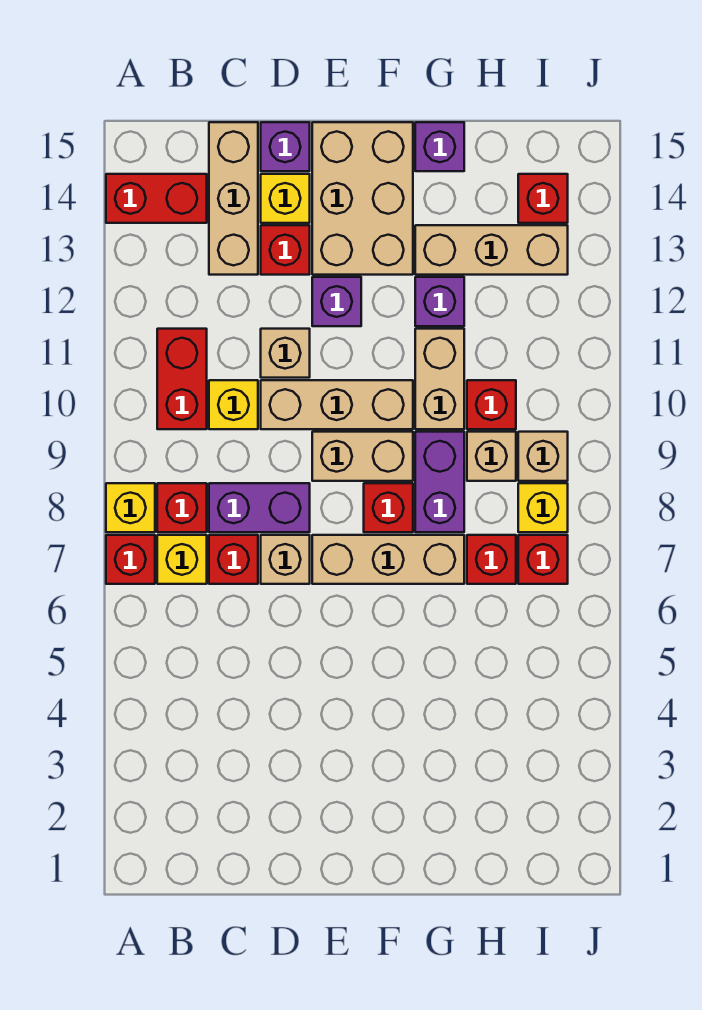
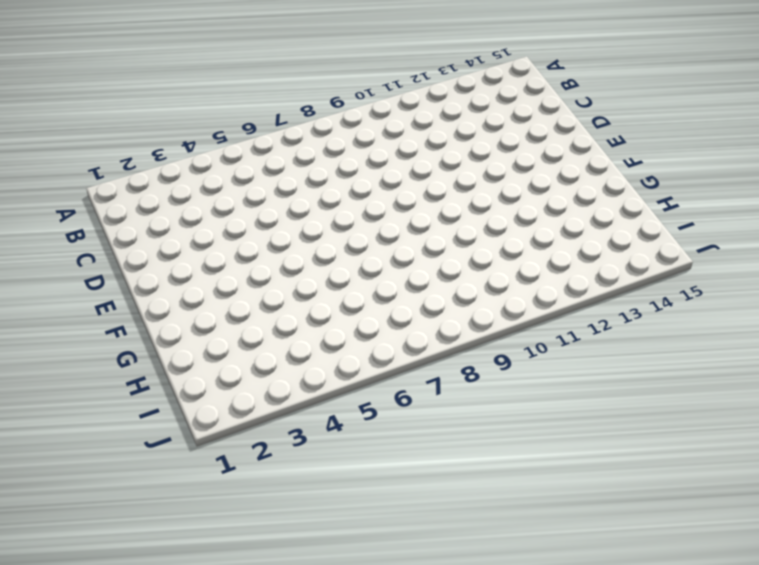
none -> red brick A7 level 1
none -> yellow brick A8 level 1
none -> red brick A14:B14 level 1
none -> yellow brick B7 level 1

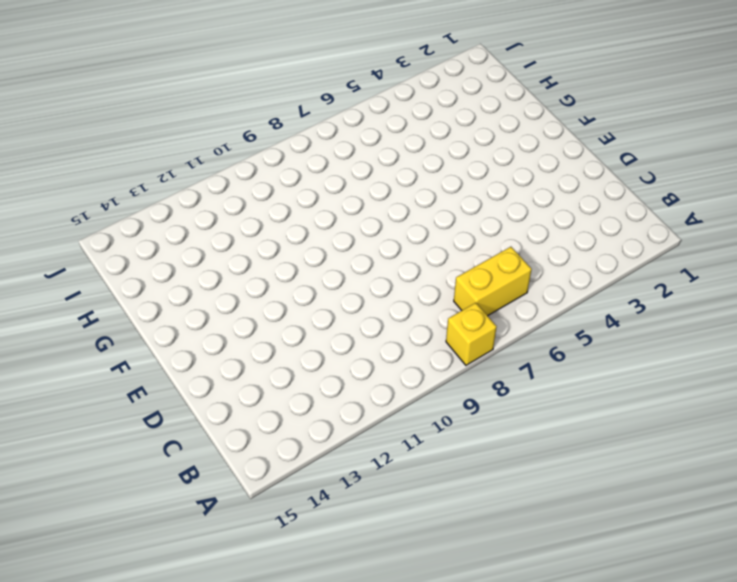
yellow brick B6:B7 level 1 -> yellow brick B7 level 1
none -> red brick A7 level 1
none -> red brick A14:B14 level 1
none -> red brick B8 level 1
none -> red brick B10:B11 level 1

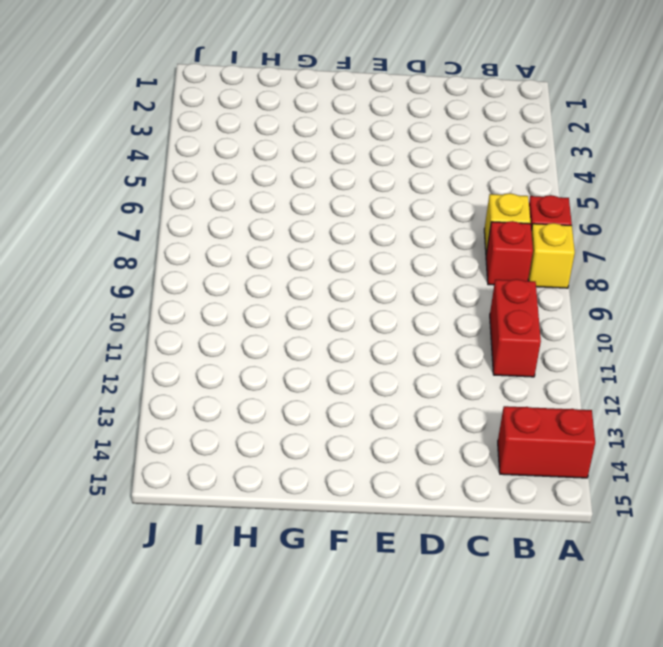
none -> red brick C7 level 1
none -> purple brick C8:D8 level 1
none -> yellow brick C10 level 1
none -> tan brick C13:C15 level 1

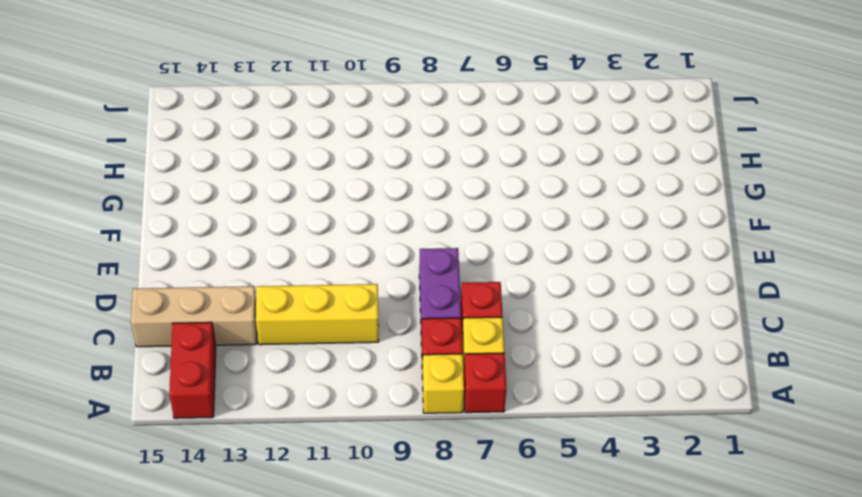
yellow brick C10:C12 level 1 -> yellow brick C10 level 1
none -> red brick B10:B11 level 1
none -> tan brick D7 level 1
none -> tan brick D10:F10 level 1
none -> tan brick D11 level 1

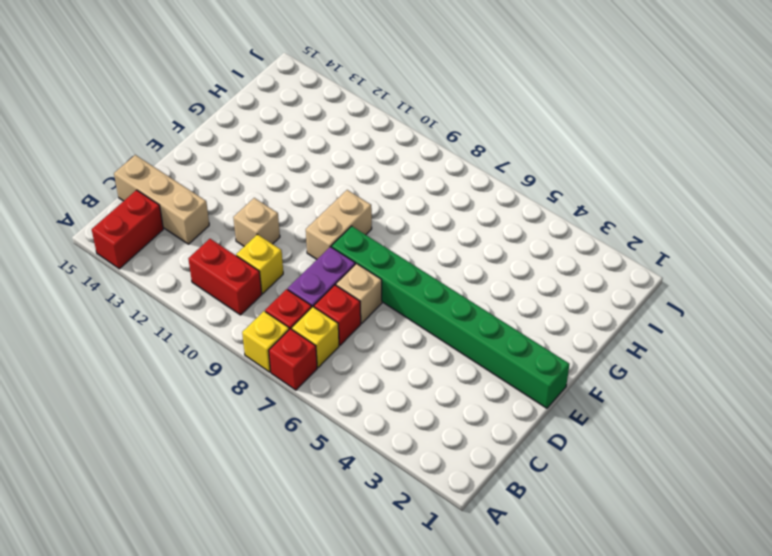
green brick E1:E8 level 1 -> tan brick E7:G7 level 1
none -> tan brick D10:F10 level 1
none -> red brick D13 level 1
none -> yellow brick D14 level 1
none -> purple brick D15 level 1

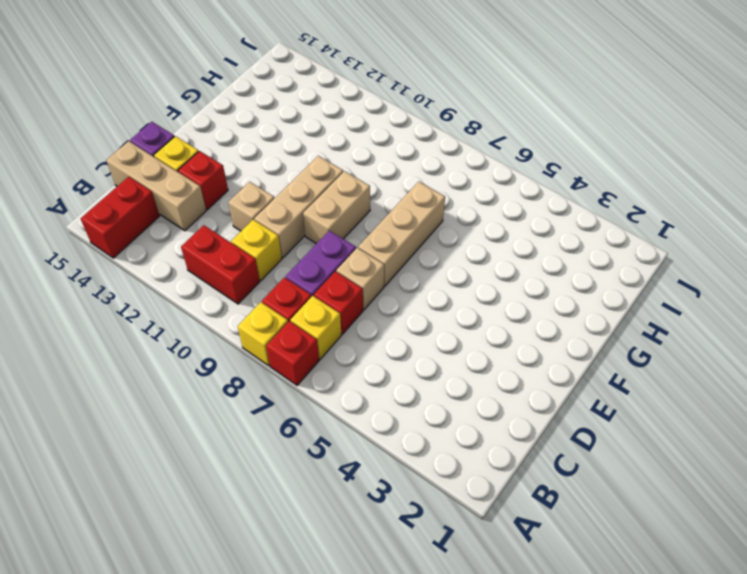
none -> purple brick E12 level 1
none -> tan brick E13:F15 level 1
none -> red brick F8 level 1
none -> purple brick G8:G9 level 1

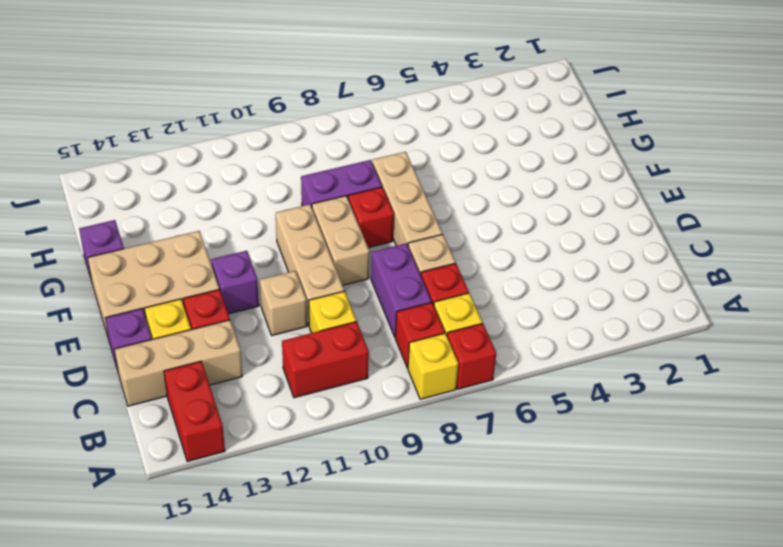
none -> tan brick G10:G11 level 1
none -> purple brick G12 level 1
none -> tan brick G13:I13 level 1
none -> red brick H7 level 1

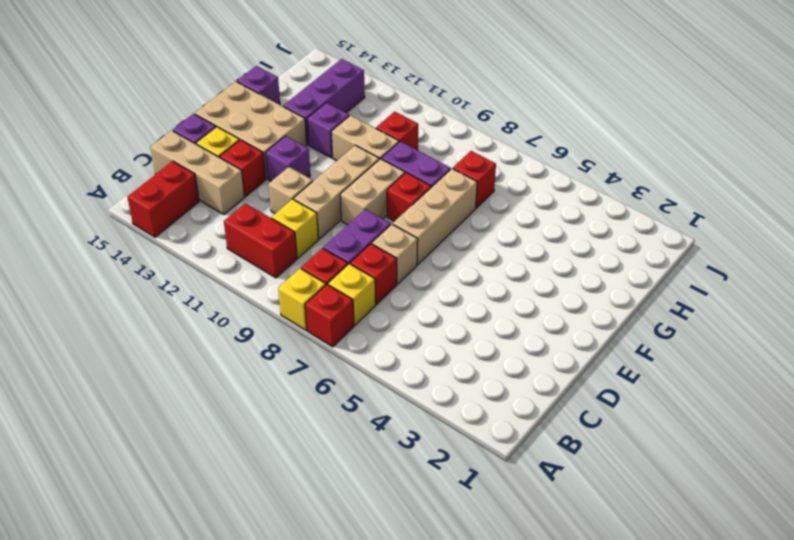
purple brick G13:I13 level 1 -> tan brick G13:I13 level 1
none -> tan brick H9 level 1
none -> red brick I7 level 1
none -> yellow brick I8 level 1
none -> tan brick I9 level 1

